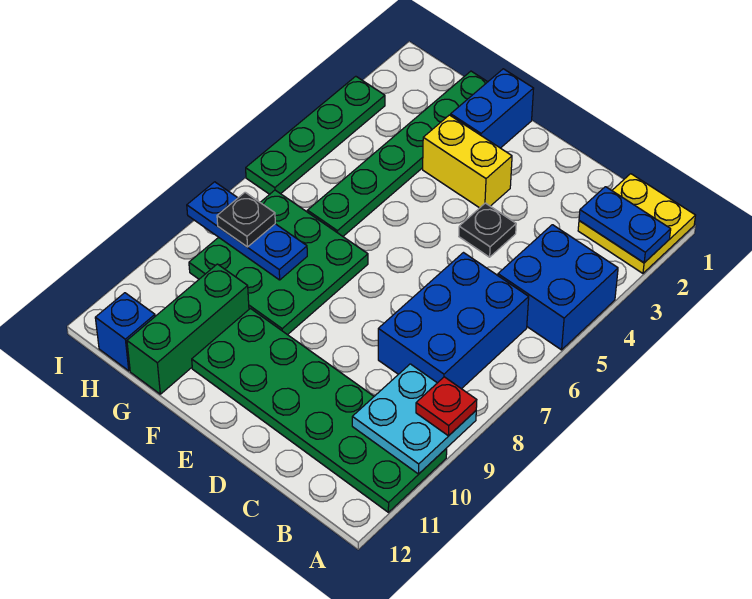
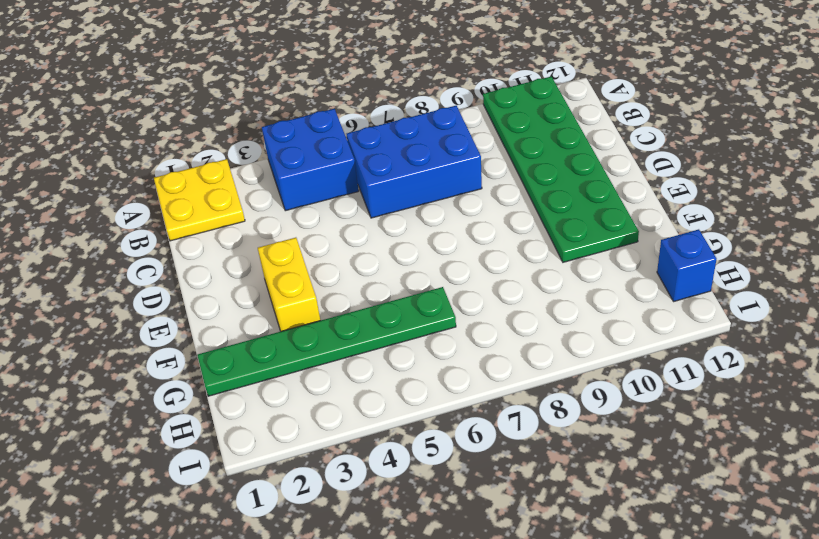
none -> black plate D4 level 1
none -> blue brick F1:F2 level 1
none -> green plate F7:H9 level 1

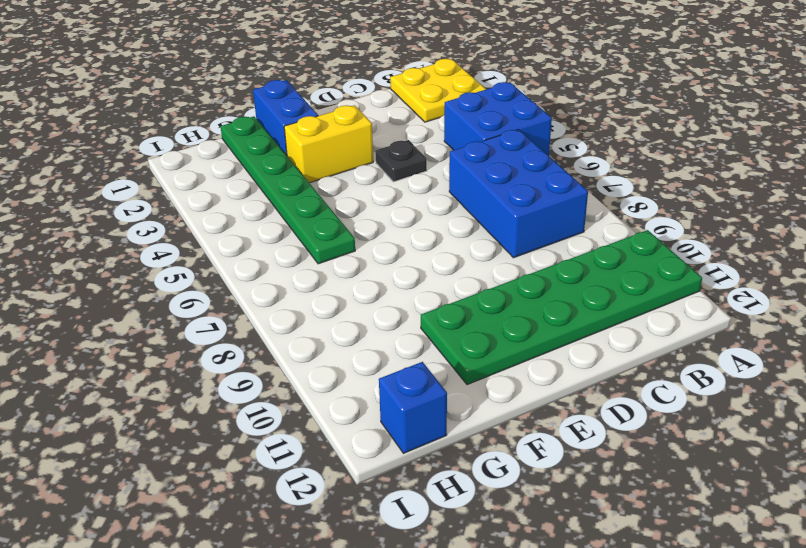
none -> green plate F7:H9 level 1
none -> green brick G10:G12 level 1
none -> green plate I3:I6 level 1

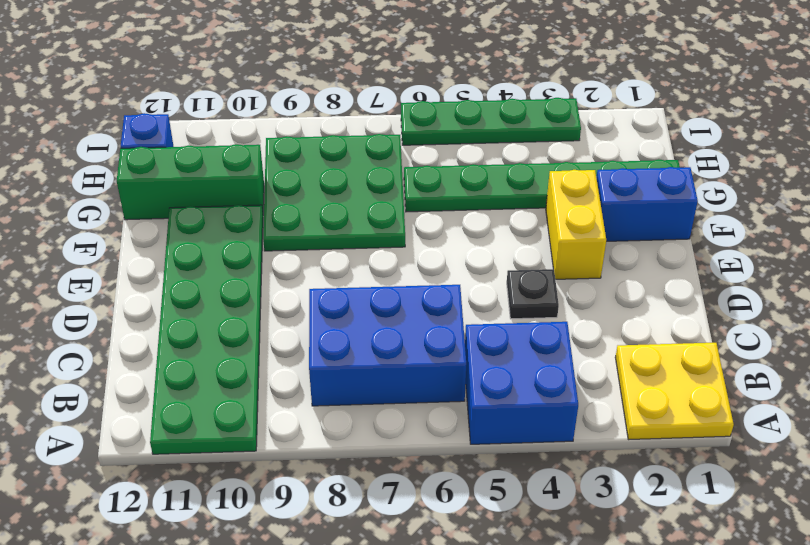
none -> blue plate A2:B2 level 2
none -> cyan plate A9:B10 level 2
none -> blue plate G8:I8 level 2

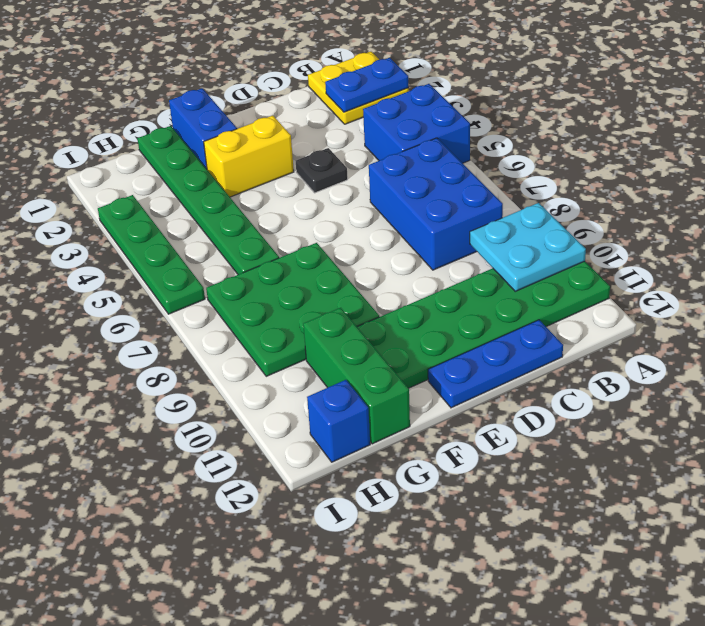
blue plate C12:E12 level 1 -> blue plate G8:I8 level 2
none -> red plate A9 level 3
none -> black plate H8 level 3

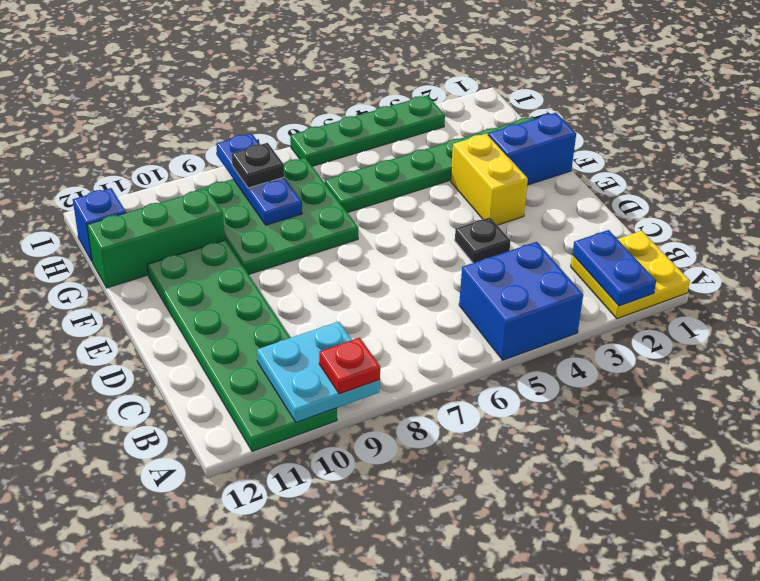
none -> blue brick B6:C8 level 1

